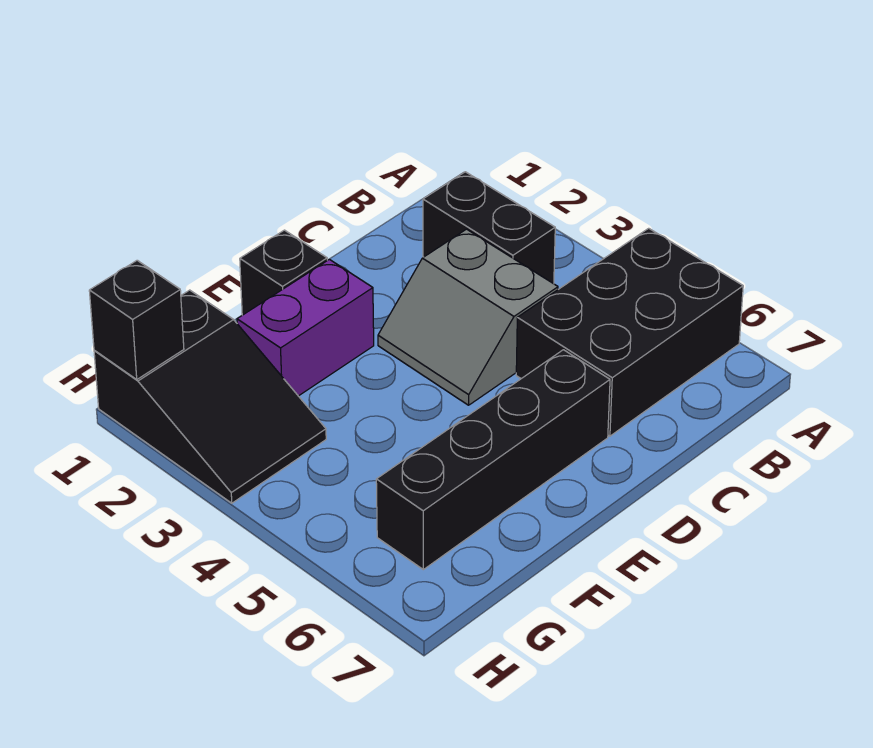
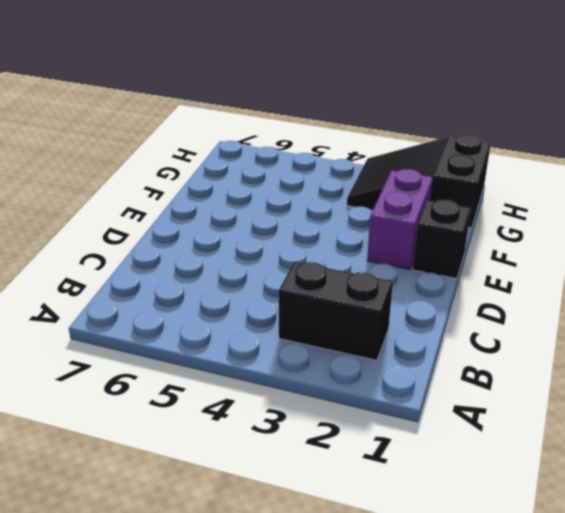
none -> black brick A5:C6 level 1
none -> grey slope C3:D4 level 1 top C

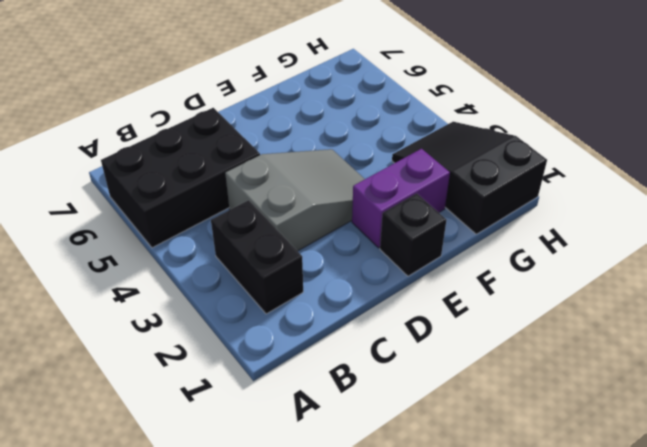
grey slope C3:E4 level 1 top C -> grey slope C3:D4 level 1 top C
none -> black brick D6:G6 level 1
none -> black brick H1 level 2

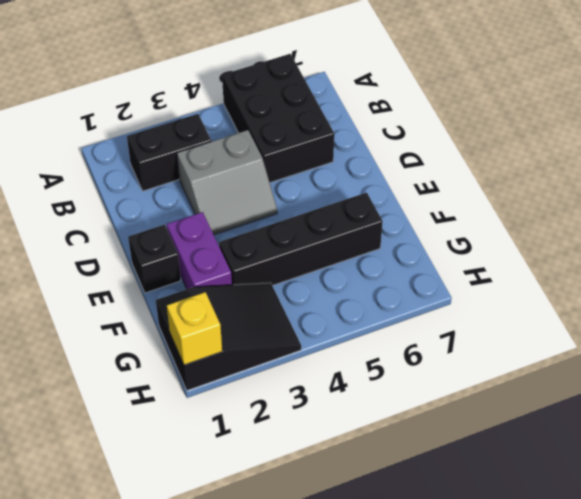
black brick F3:F6 level 1 -> black brick D6:G6 level 1
yellow brick H1 level 2 -> black brick H1 level 2

